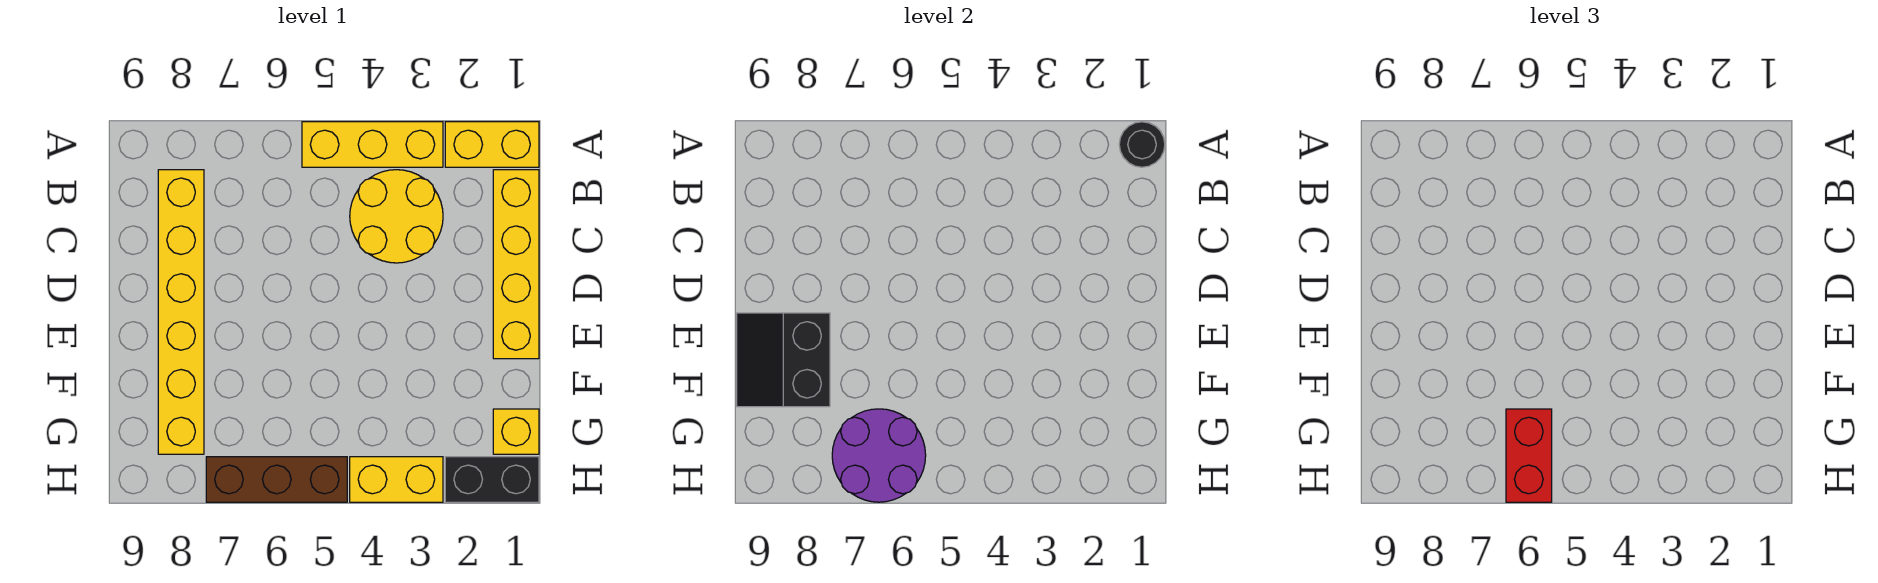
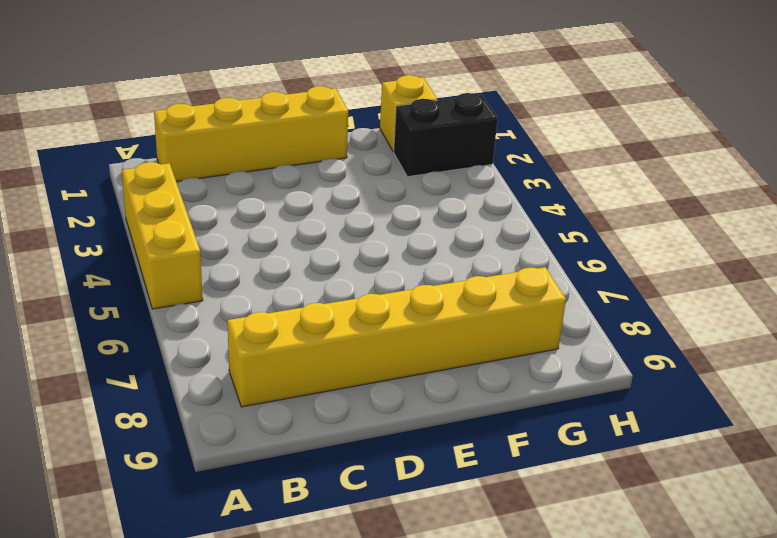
black brick G2:H2 level 1 -> black brick H1:H2 level 1
none -> yellow brick A1:A2 level 1
none -> yellow round brick B3:C4 level 1
none -> yellow brick H3:H4 level 1

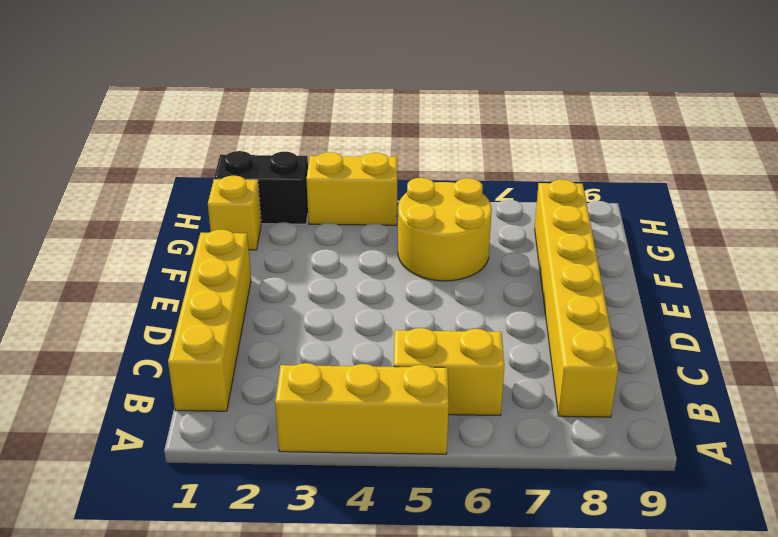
yellow brick B5:B6 level 1 -> yellow brick A1:A2 level 1
yellow round brick F5:G6 level 1 -> yellow round brick B3:C4 level 1
none -> brown brick H5:H7 level 1
none -> black round brick A1 level 2
none -> black slope E8:F9 level 2 top 8

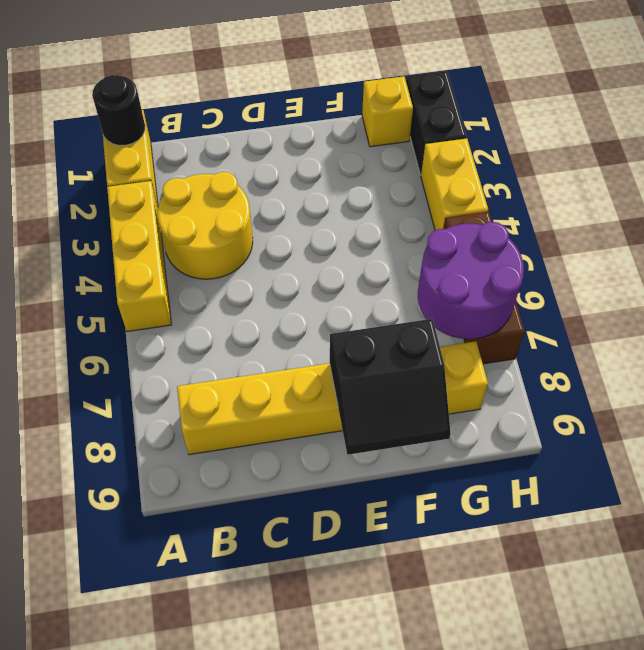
none -> yellow brick B1:E1 level 1
none -> red brick G6:H6 level 3

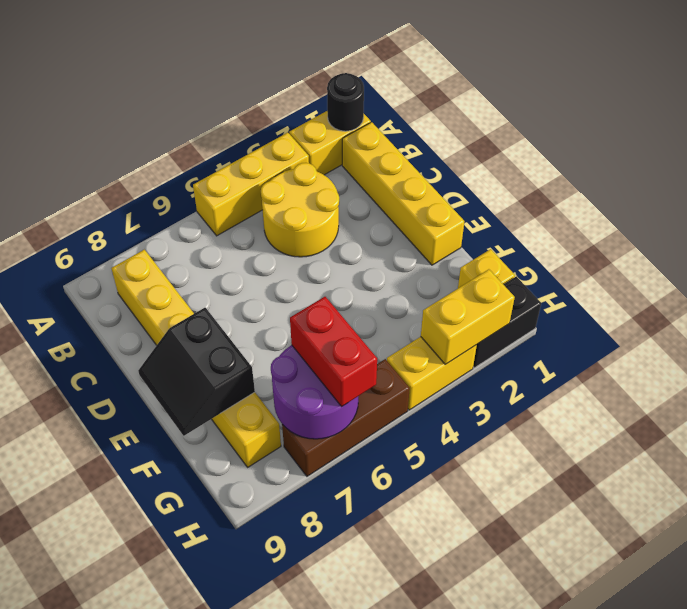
yellow brick H2:H3 level 2 -> none

